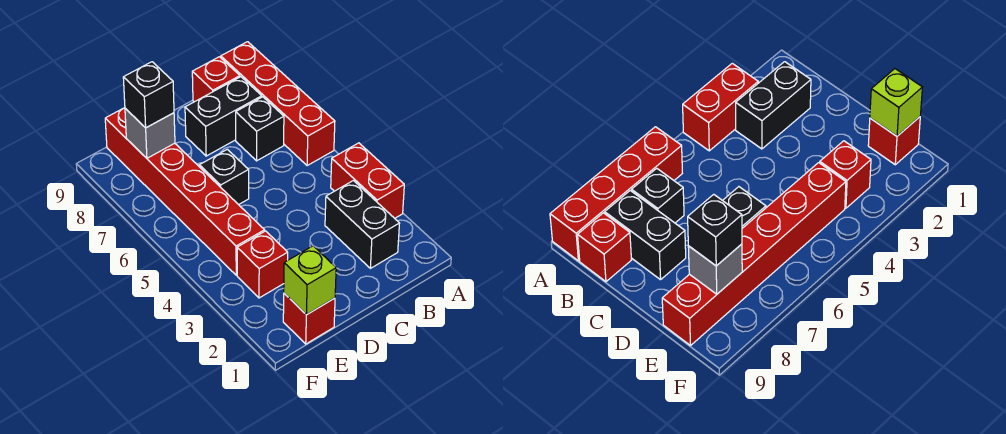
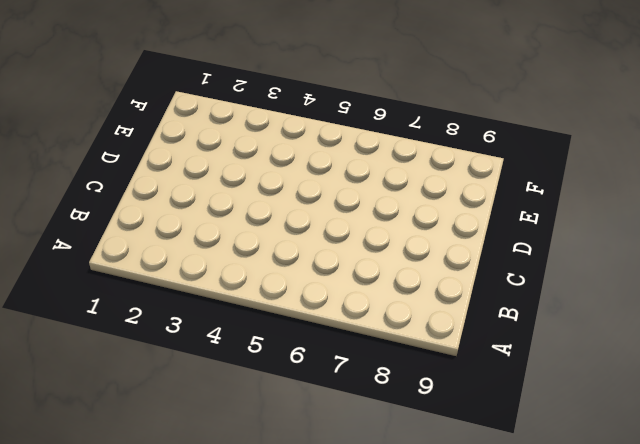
none -> red brick A3:A4 level 1
none -> red brick A6:A9 level 1
none -> black brick B2:B3 level 1

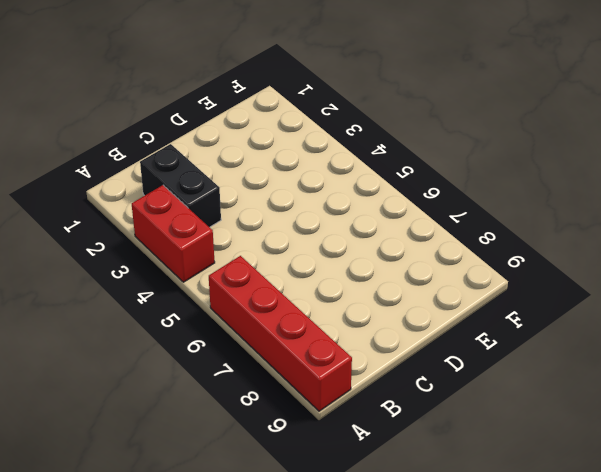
none -> black brick B7 level 1
none -> black brick B8:C8 level 1
none -> red brick B9 level 1

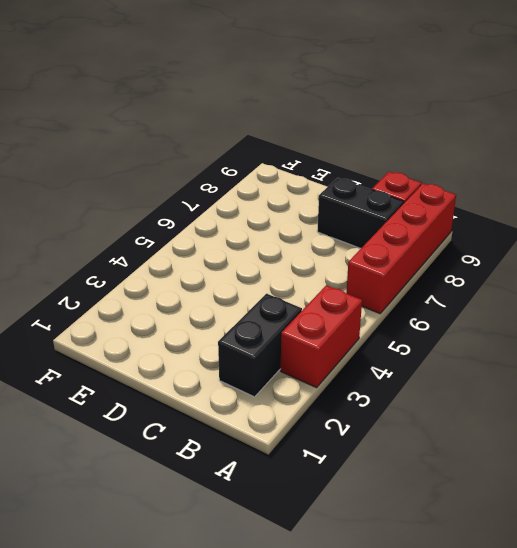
none -> black brick B7 level 1
none -> black brick D6 level 1
none -> red brick E1 level 1

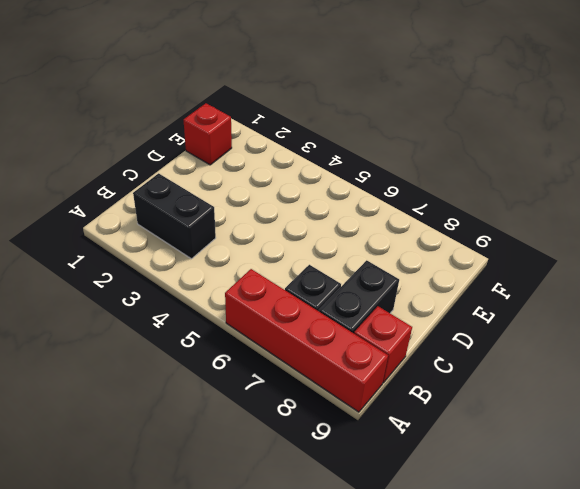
none -> red brick A3:A4 level 1
none -> black brick D6 level 1
none -> red brick E3 level 1

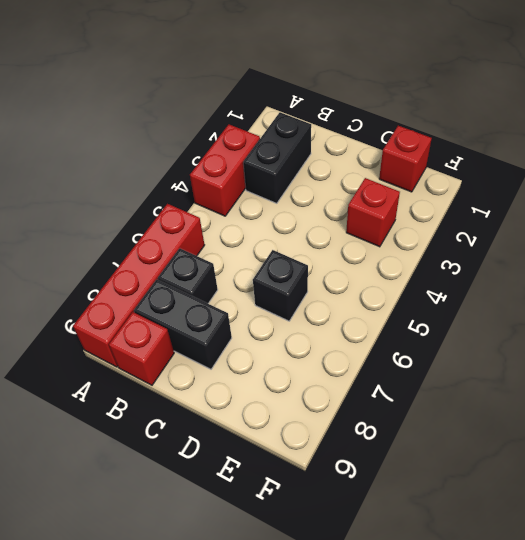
none -> red brick E4:E9 level 1
none -> lime brick E1 level 2
none -> grey brick E8 level 2

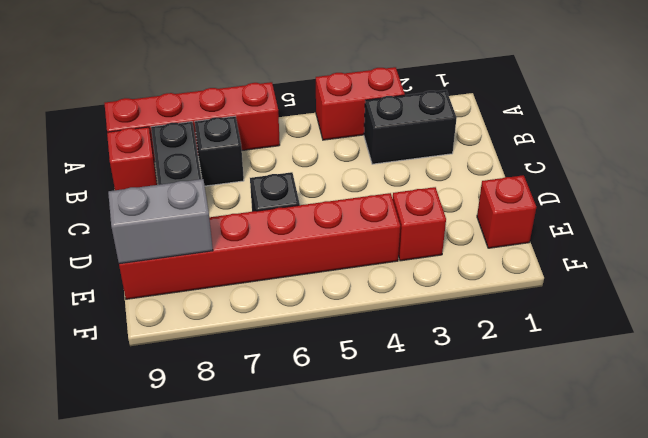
grey brick E8:E9 level 2 -> grey brick E8 level 2
none -> lime brick E1 level 2
none -> black brick E8 level 3

